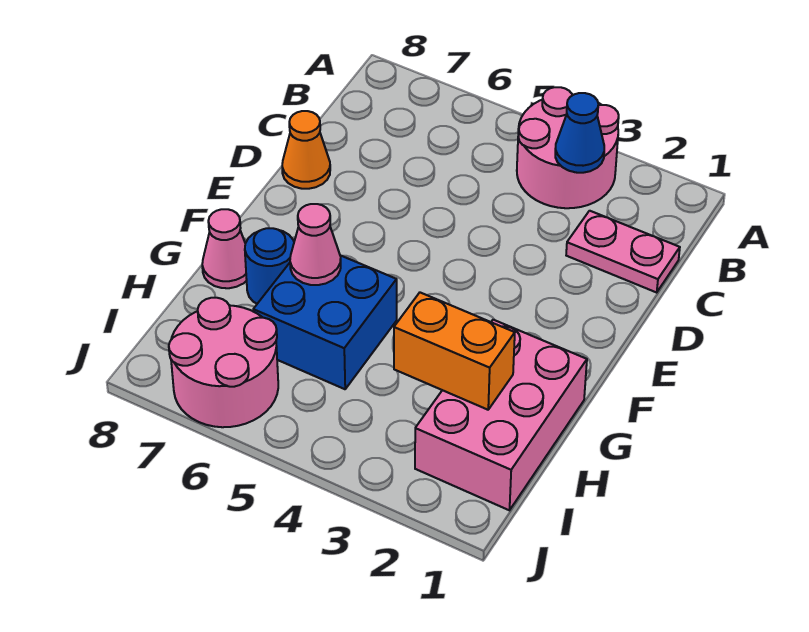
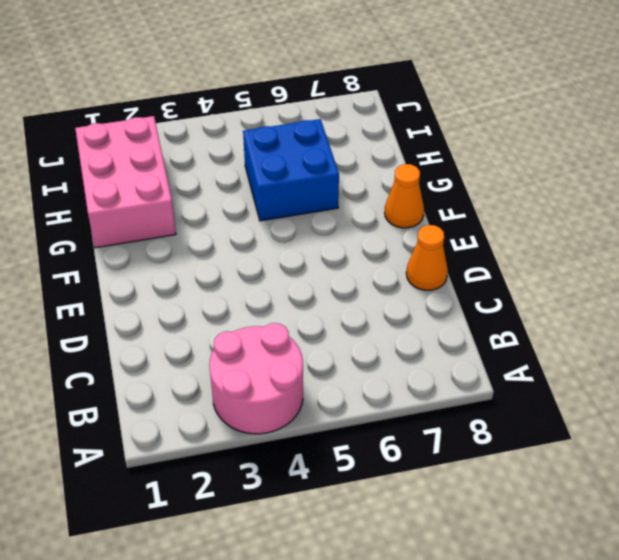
orange cone F8 level 1 -> none
none -> pink plate C1:C2 level 1
none -> blue round brick G7 level 1

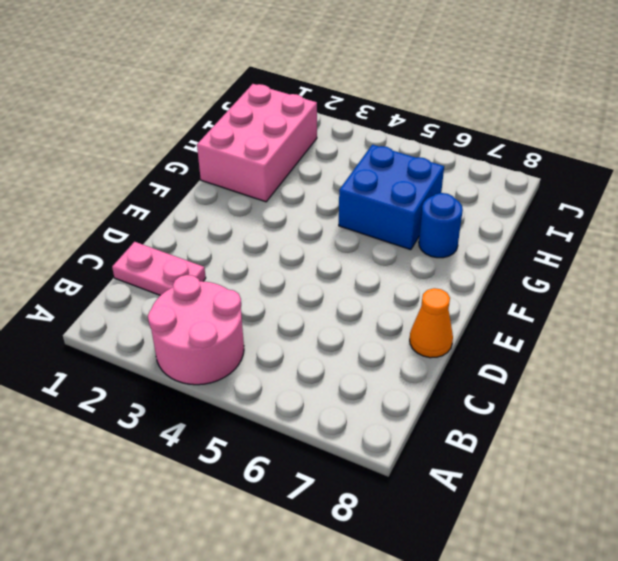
none -> pink cone G8 level 1
none -> pink round brick I6:J7 level 1

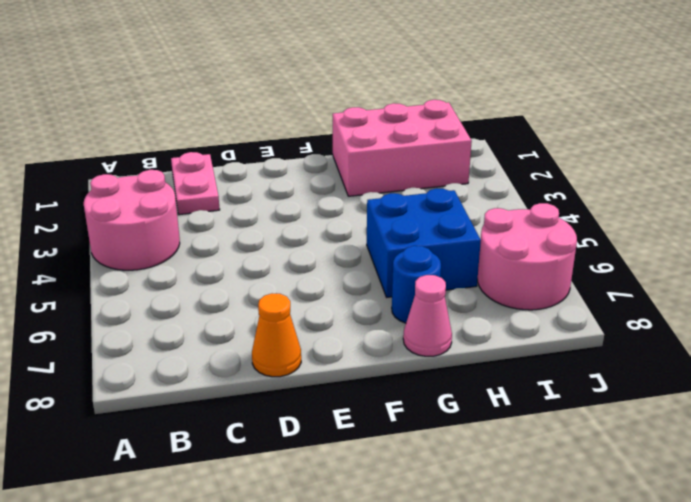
none -> blue cone B3 level 2
none -> pink cone G6 level 2

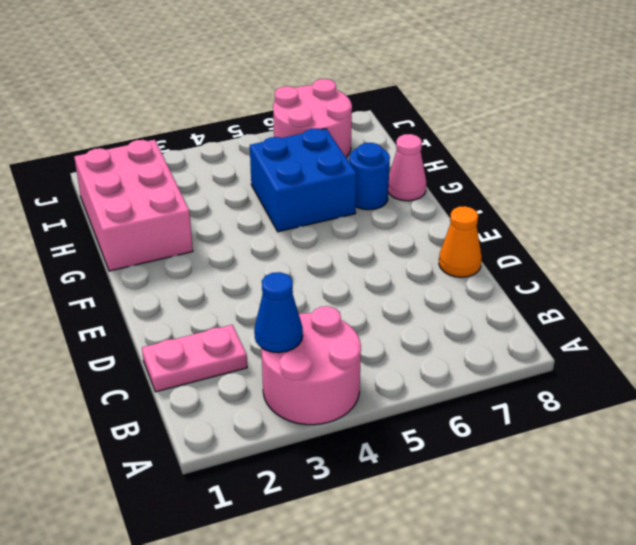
none -> pink cone G6 level 2
none -> orange brick H2:H3 level 2

